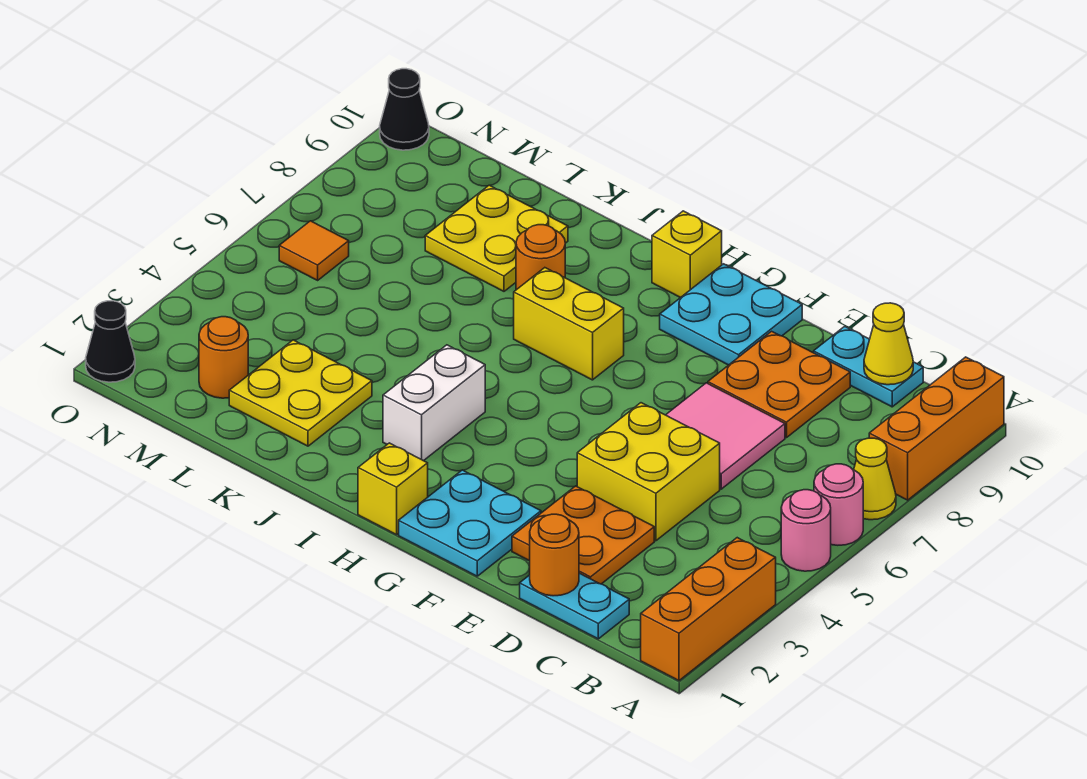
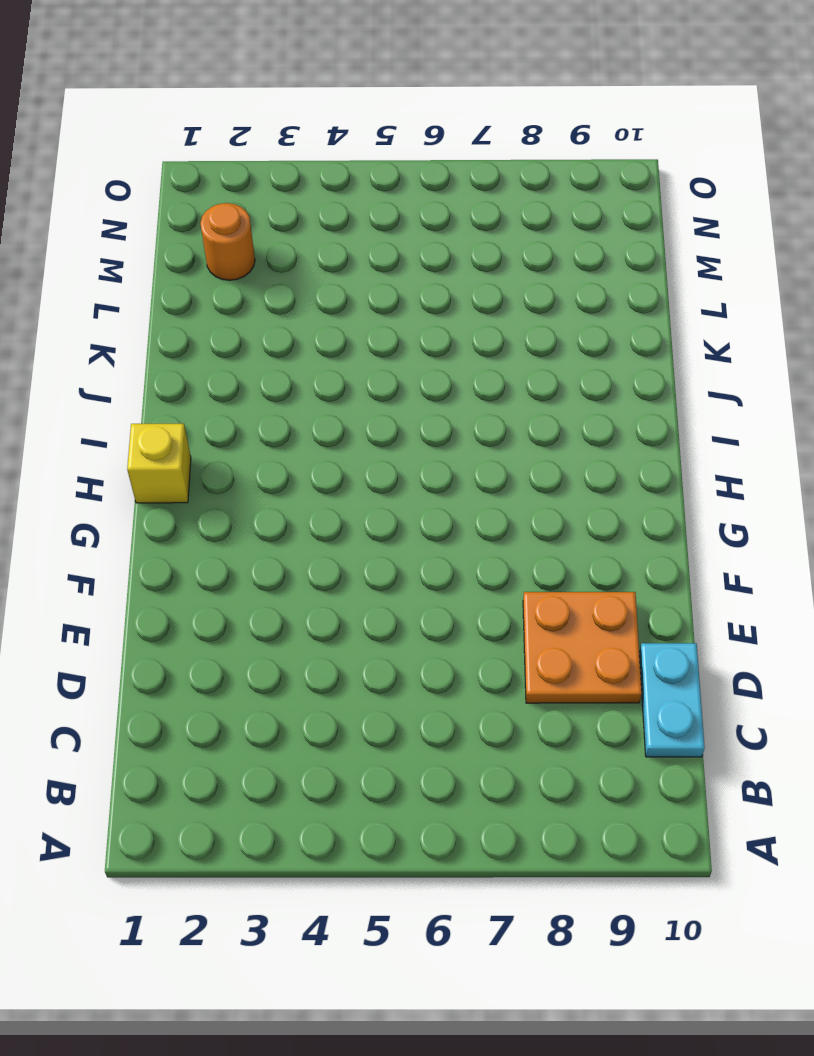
none -> orange brick A1:A3 level 1
none -> pink round brick A5 level 1
none -> pink round brick A6 level 1

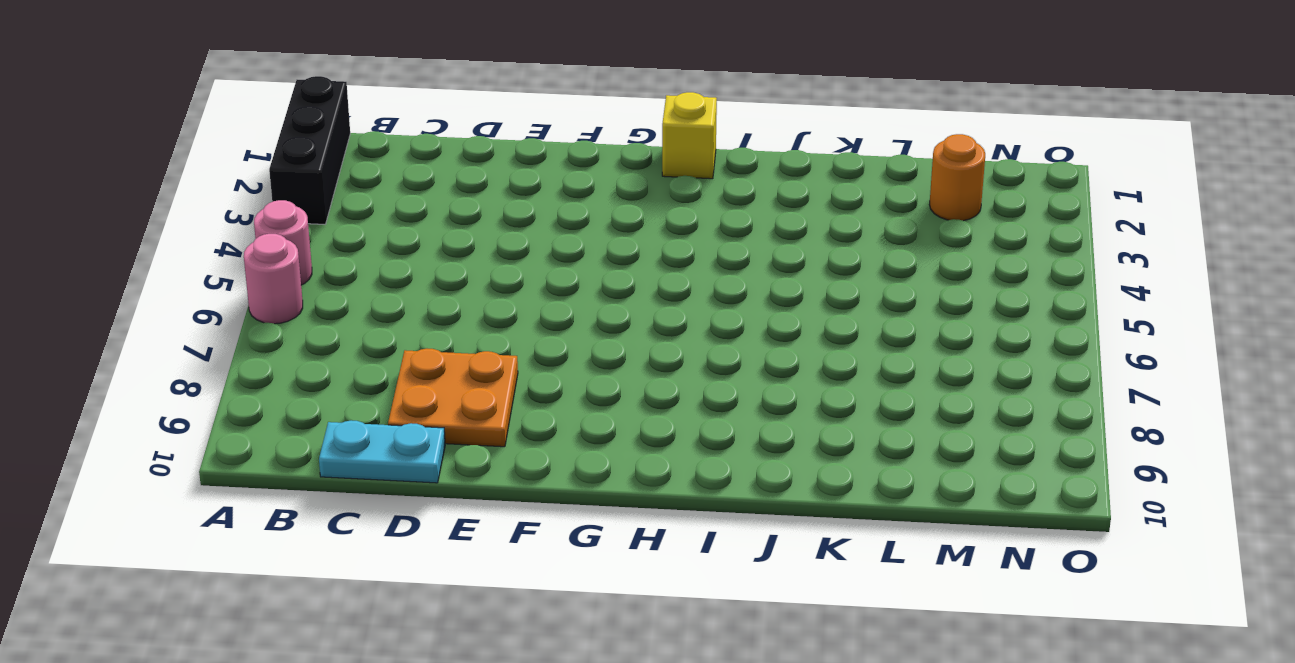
black brick A1:A3 level 1 -> orange brick A1:A3 level 1
none -> yellow cone A7 level 1
none -> orange brick A8:A10 level 1
none -> cyan plate C1:D1 level 1

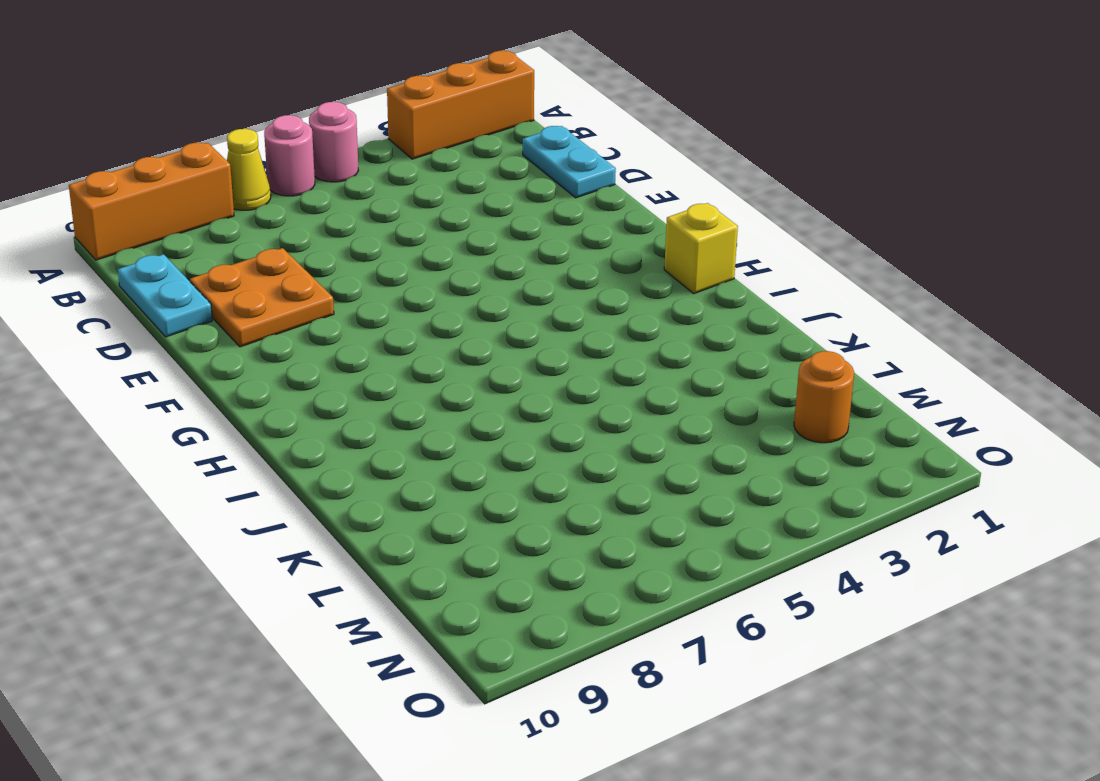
none -> orange plate D2:E3 level 1
none -> yellow brick D4:E5 level 1
none -> pink tile D6:E7 level 1

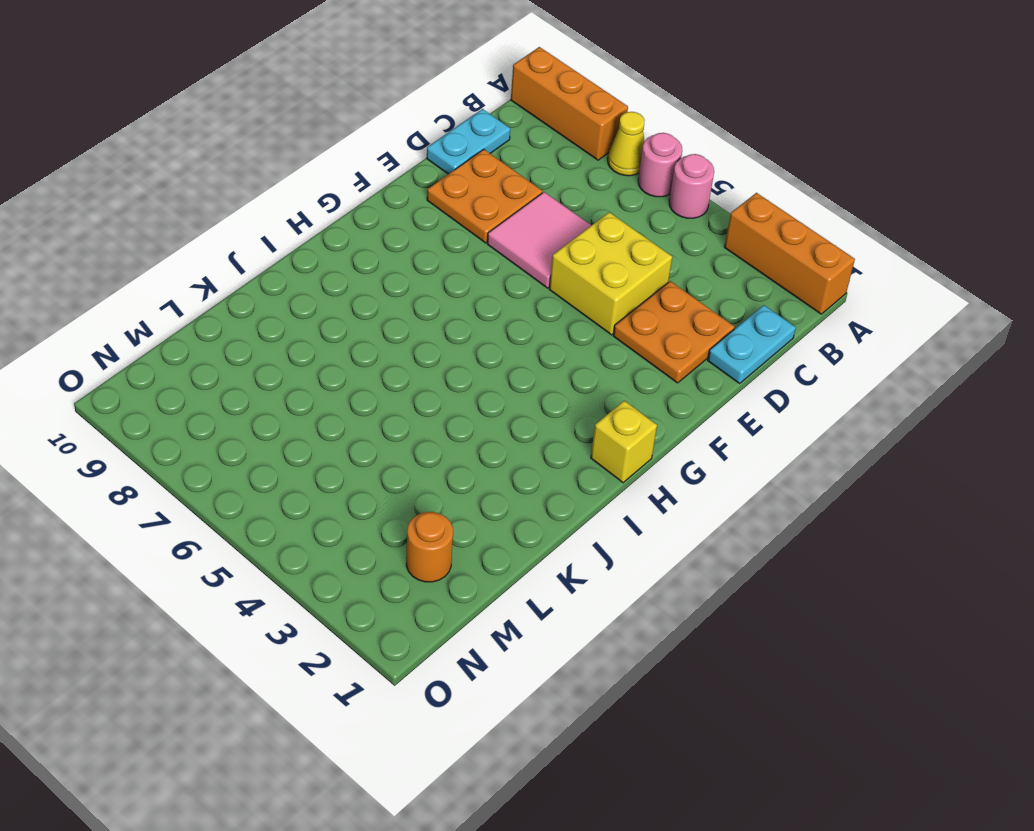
none -> cyan plate F1:G2 level 1
none -> cyan plate F9:G10 level 1
none -> yellow brick H7:I7 level 1

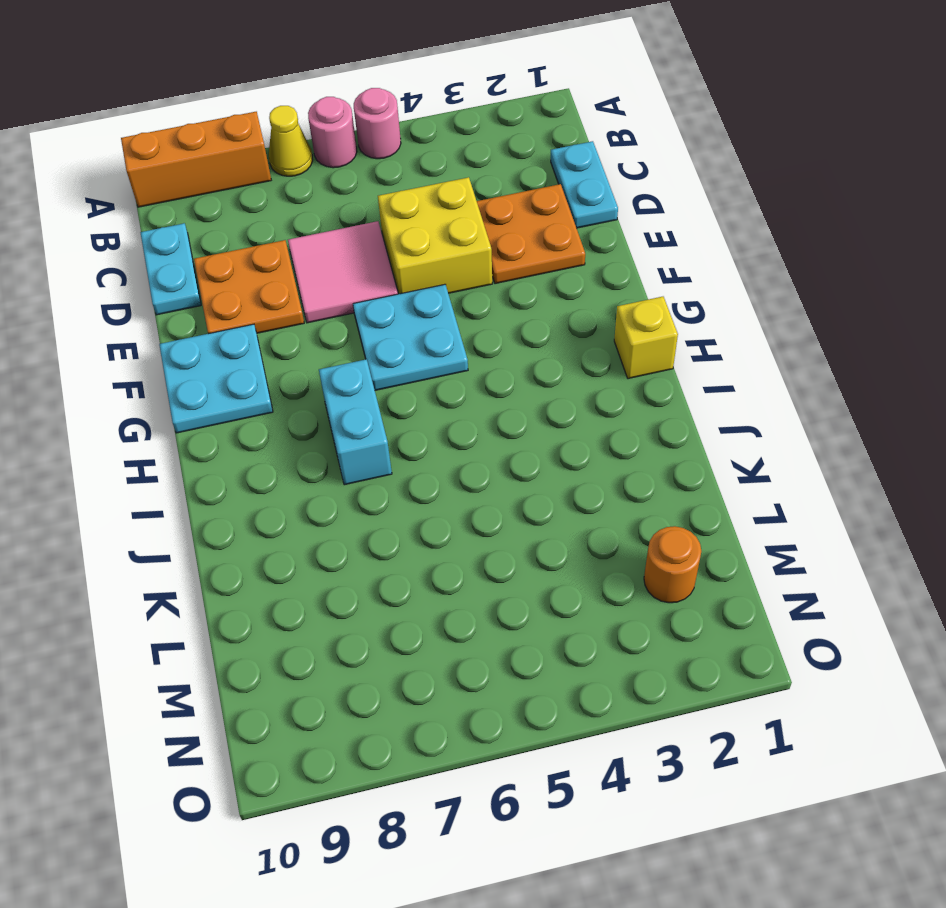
cyan plate F5:G6 level 1 -> cyan plate F1:G2 level 1
cyan brick H7:I7 level 1 -> yellow brick H7:I7 level 1
none -> orange brick A1:A3 level 1
none -> yellow brick H10 level 1
none -> white brick I3:I4 level 1

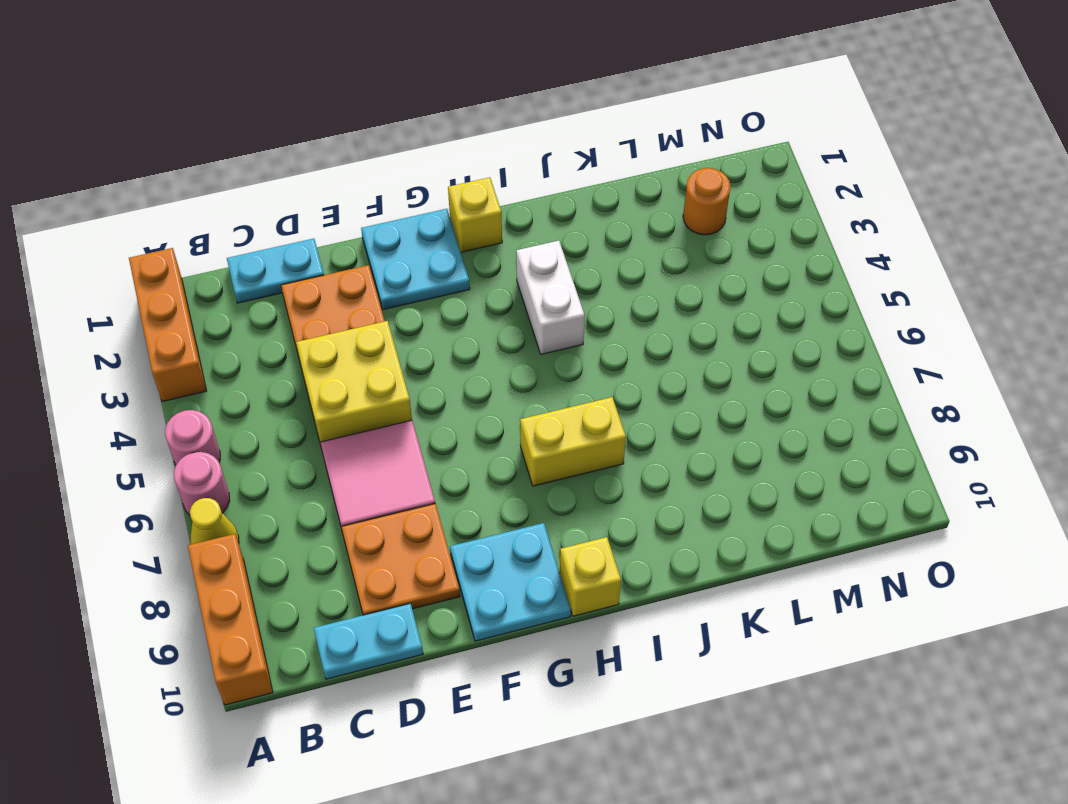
none -> orange round brick J8 level 1
none -> yellow plate K2:L3 level 1
none -> yellow plate K8:L9 level 1

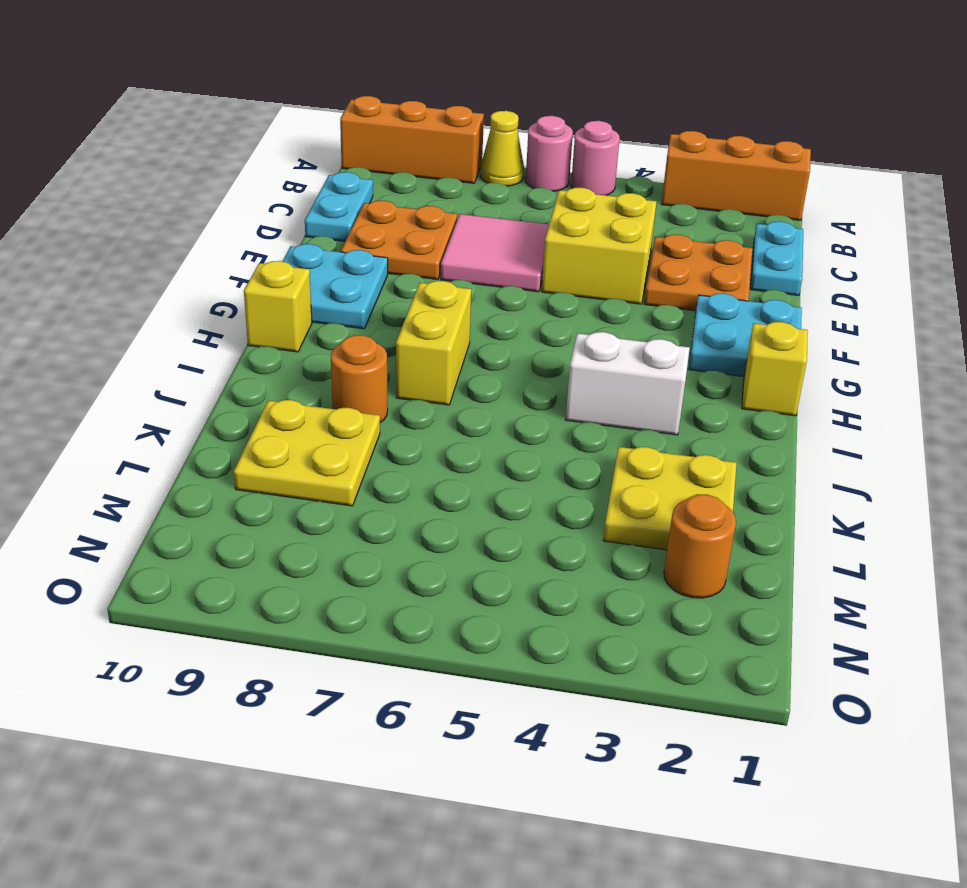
none -> orange tile N6 level 1
none -> black cone O1 level 1
none -> black cone O10 level 1

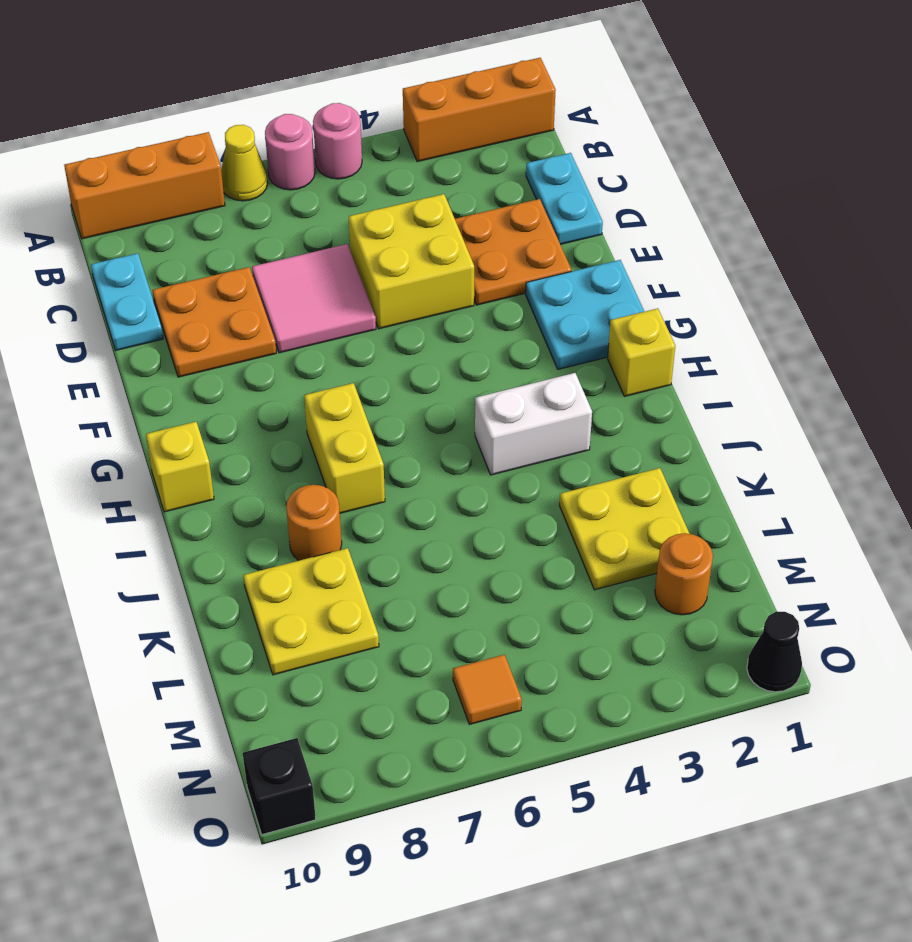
black brick O10 level 1 -> black cone O10 level 1
none -> cyan plate F9:G10 level 1
none -> yellow cone C10 level 2
none -> orange round brick D1 level 2

